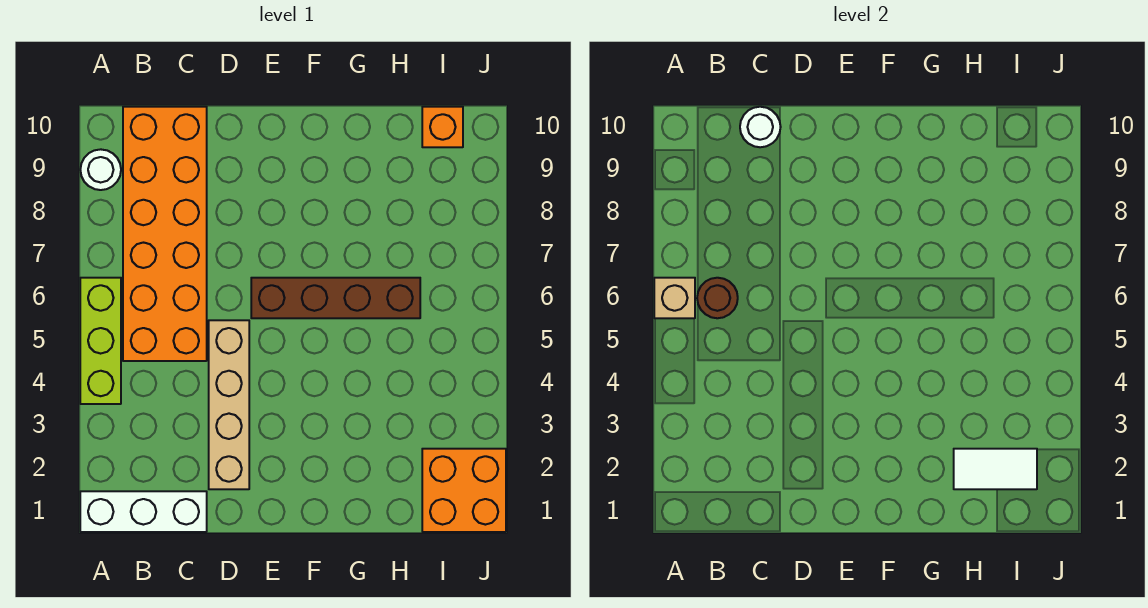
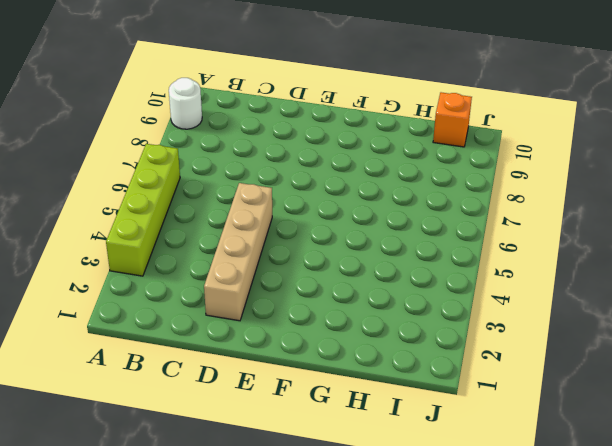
lime brick A3:A6 level 1 -> lime brick A4:A6 level 1
none -> white brick A1:C1 level 1
none -> orange brick B5:C10 level 1
none -> brown brick E6:H6 level 1

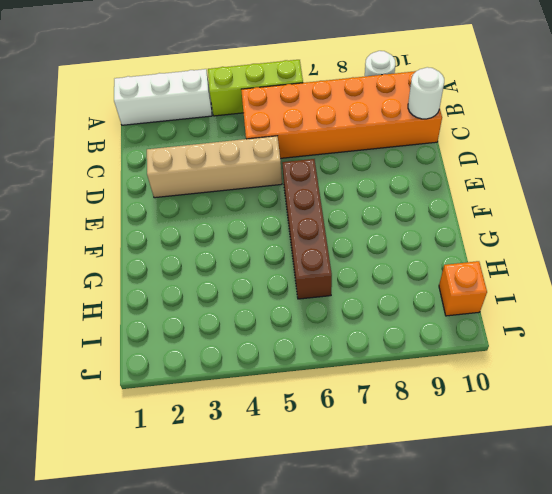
white brick A1:A3 level 1 -> white brick A1:C1 level 1
none -> orange brick I1:J2 level 1
none -> tan brick A6 level 2
none -> brown round brick B6 level 2

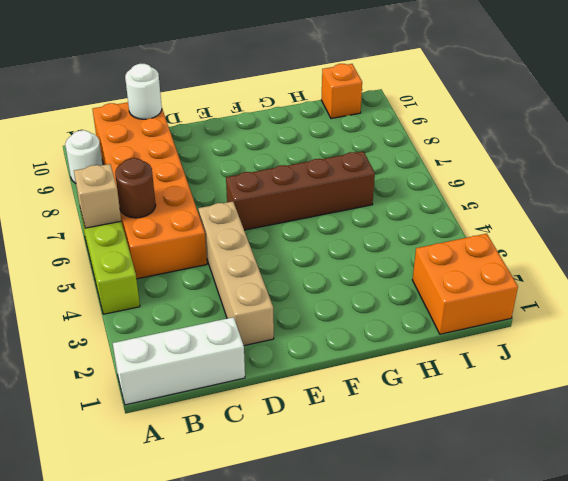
none -> white tile H2:I2 level 2

